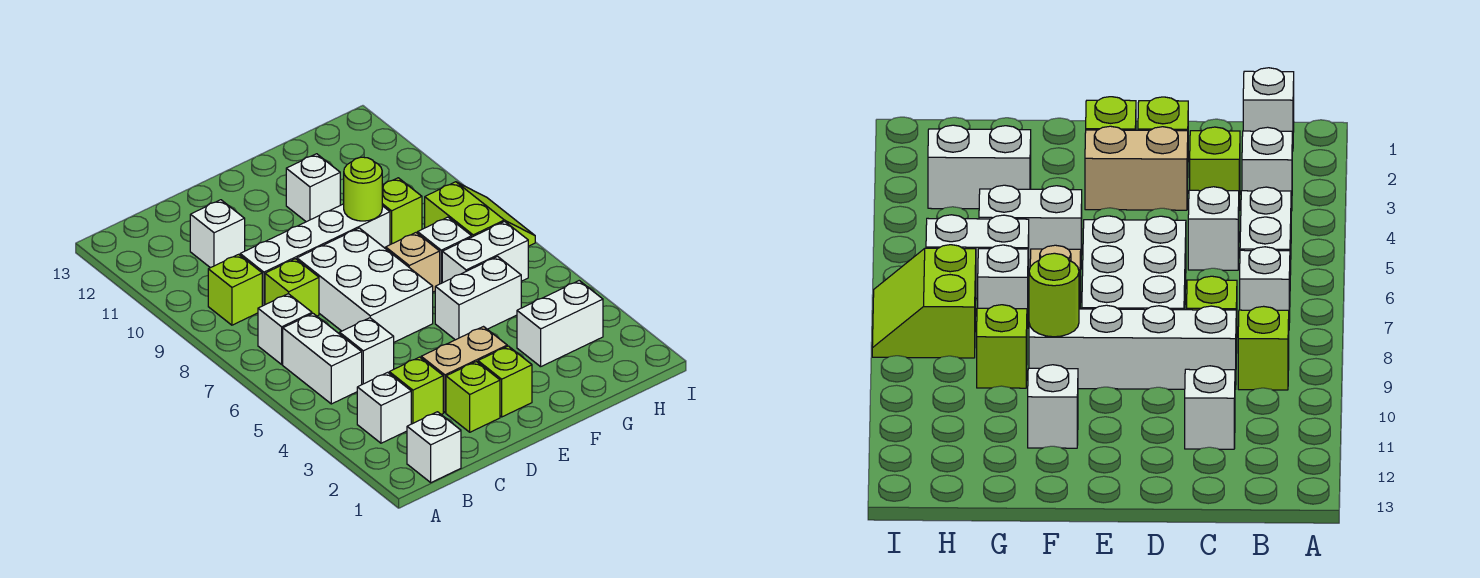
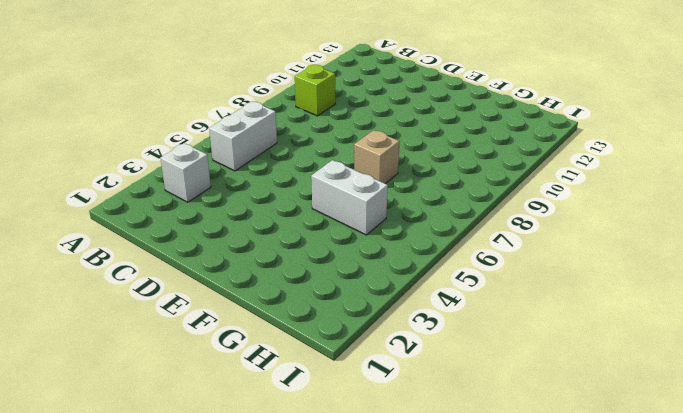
none -> white brick B1 level 1
none -> white brick B7 level 1
none -> lime brick C3 level 1

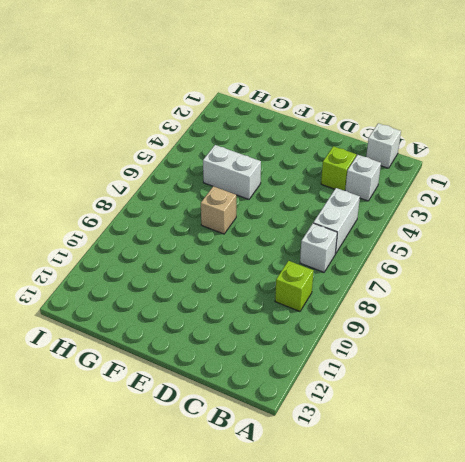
none -> white brick C5 level 1
none -> lime brick C8 level 1
none -> white brick C9:F9 level 1

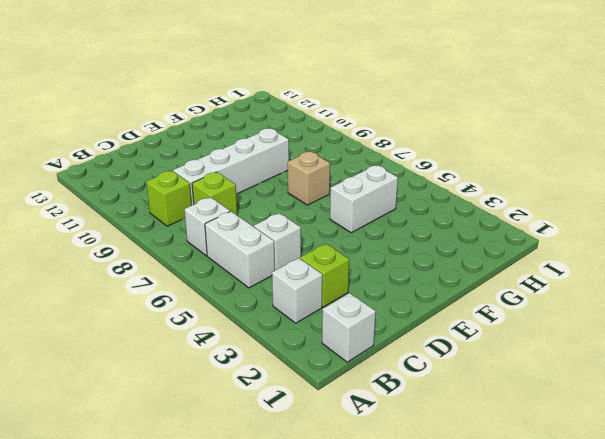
none -> white brick C11 level 1
none -> lime brick D2 level 1
none -> tan brick D3:E3 level 1

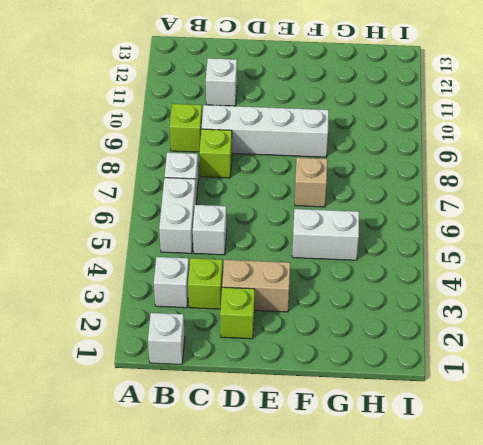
none -> white brick D6:E8 level 1
none -> lime brick E2 level 1
none -> white brick F11 level 1

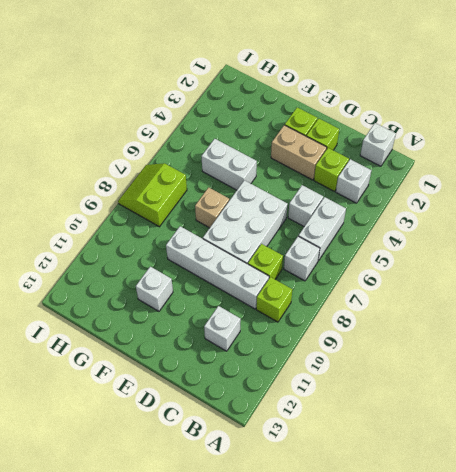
none -> white brick G3:H3 level 1
none -> white brick G6:H6 level 1
none -> white brick G7 level 1

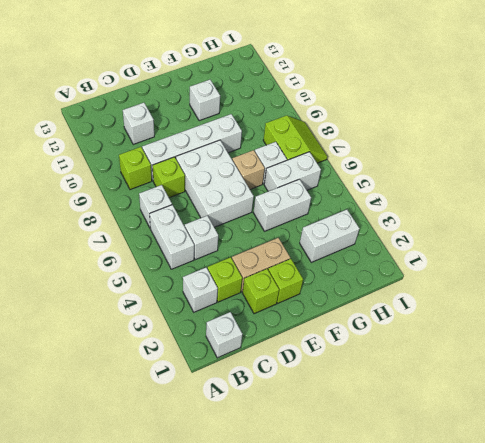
none -> lime brick G9 level 1
none -> lime round brick F9 level 2

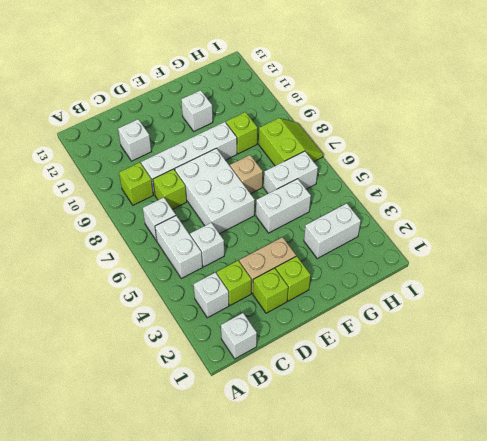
none -> white brick G7 level 1
none -> lime round brick F9 level 2

